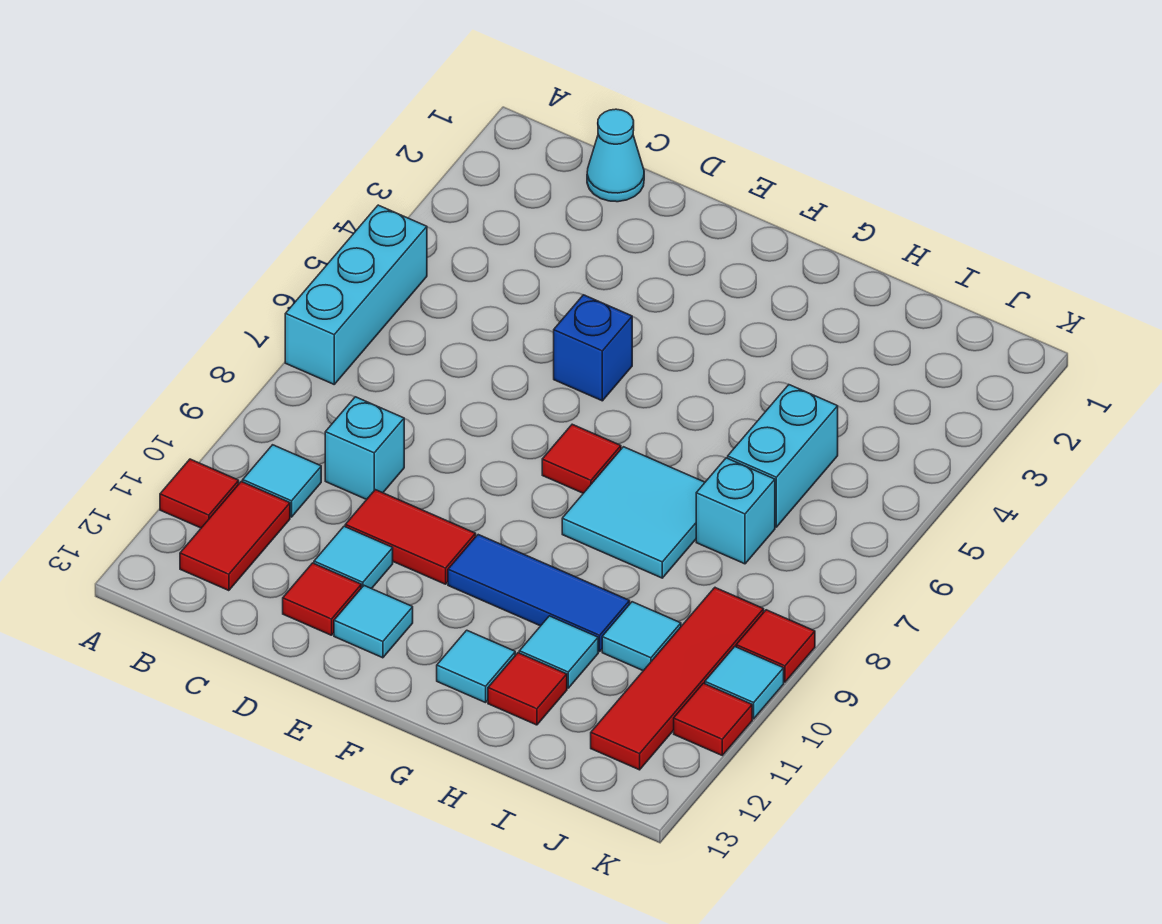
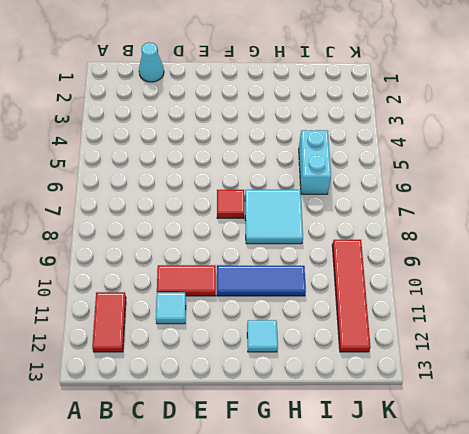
none -> cyan brick A5:A7 level 1
none -> red tile A11 level 1
none -> cyan tile B10 level 1

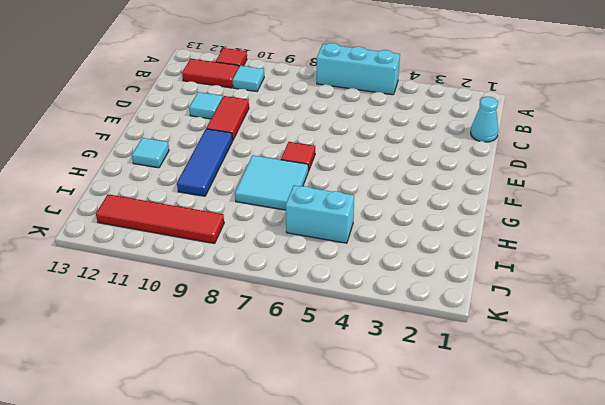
none -> cyan brick C9 level 1
none -> red tile D12 level 1
none -> blue brick E5 level 1

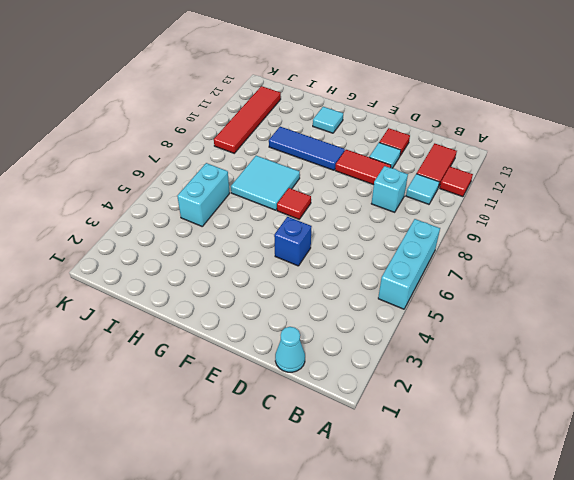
none -> cyan tile E12 level 1
none -> cyan tile H11 level 1
none -> red tile H12 level 1

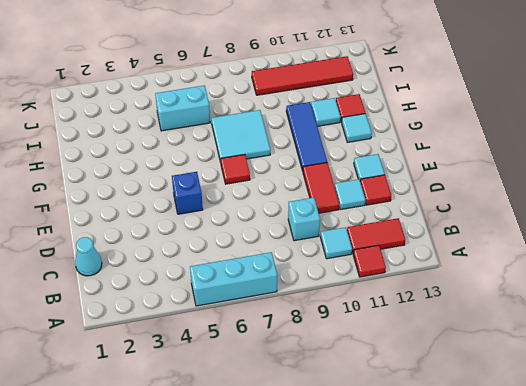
none -> cyan brick I7 level 1
none -> cyan tile I10 level 1
none -> red tile K9 level 1

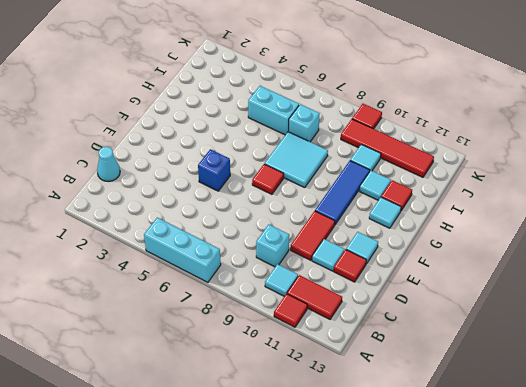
none -> cyan tile K10 level 1
none -> red tile K11 level 1

